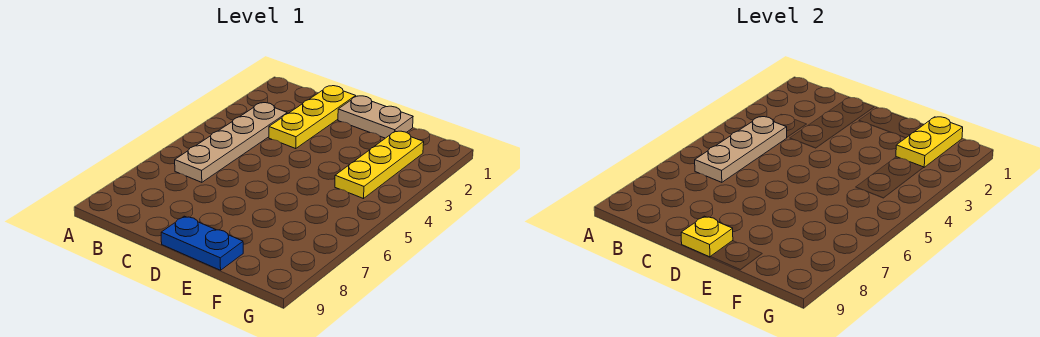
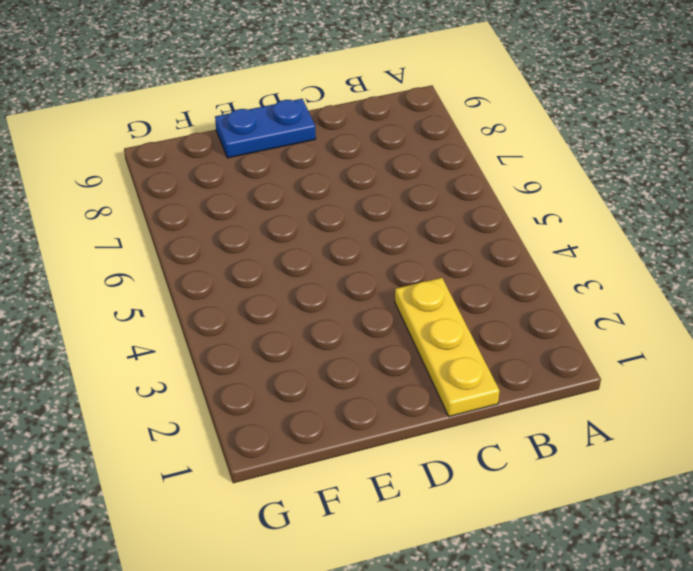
none -> tan plate B3:B6 level 1
none -> tan plate D1:E1 level 1

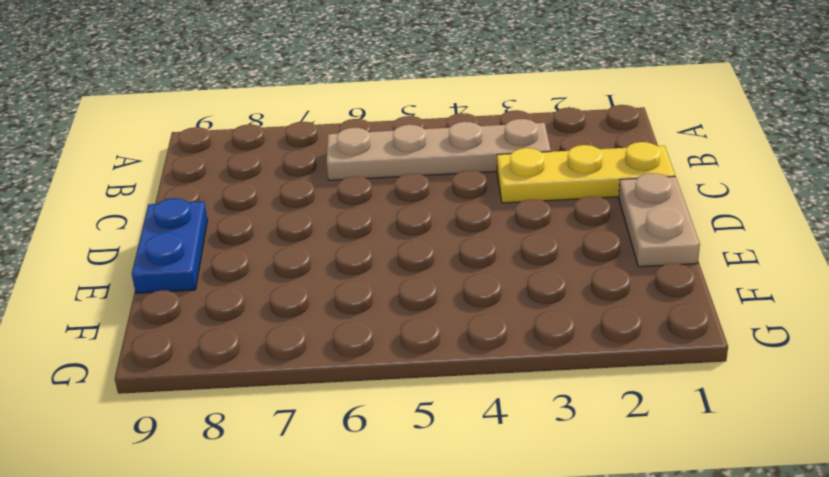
none -> yellow plate F2:F4 level 1
none -> tan plate B4:B6 level 2

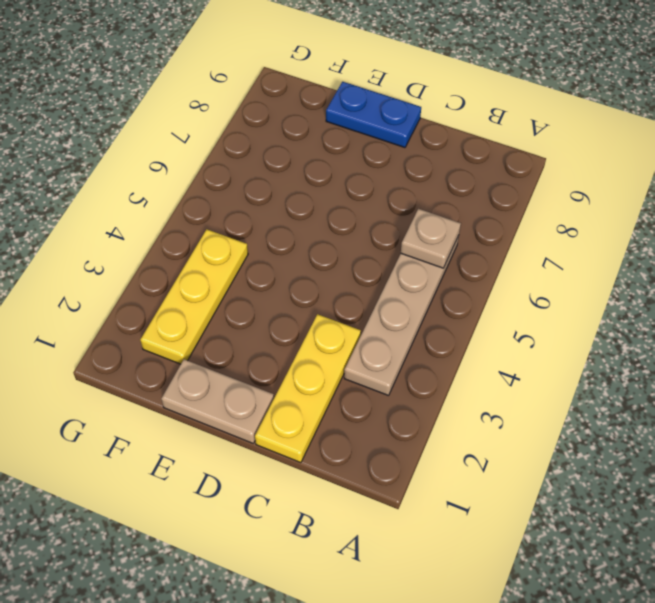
tan plate B6 level 2 -> tan plate B4:B6 level 2
none -> yellow plate D9 level 2
none -> yellow plate F1:F2 level 2

